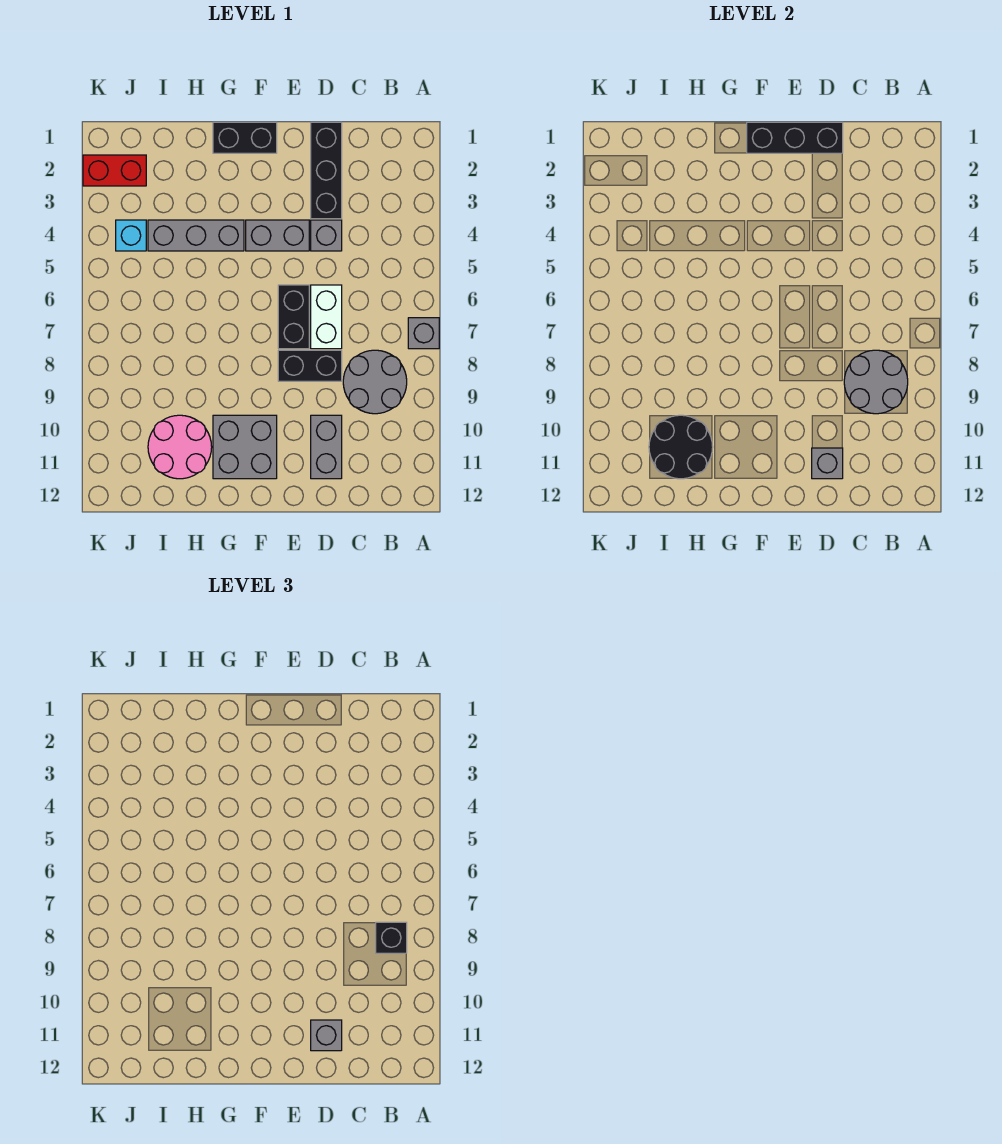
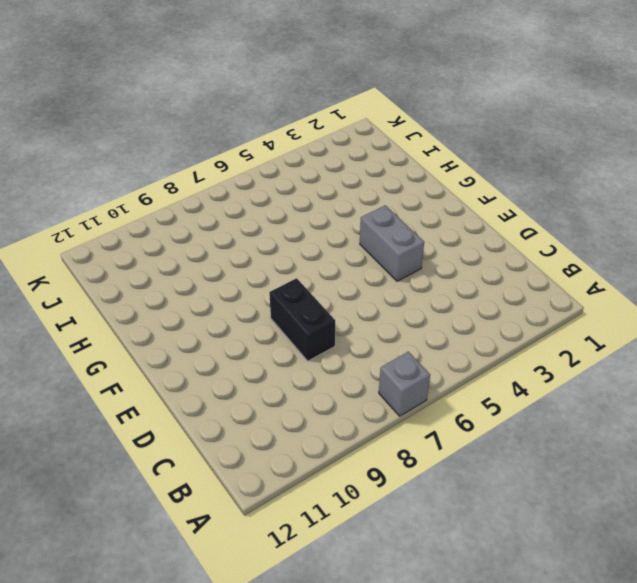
none -> grey round brick B8:C9 level 1
none -> black brick D1:D3 level 1
none -> grey brick D4 level 1

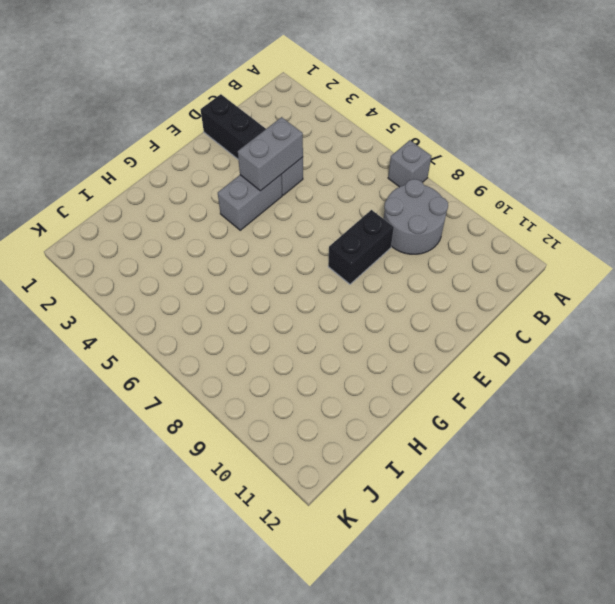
grey brick D4:E4 level 2 -> grey brick D10:D11 level 1
none -> white brick D6:D7 level 1
none -> black brick E6:E7 level 1
none -> black brick F1:G1 level 1

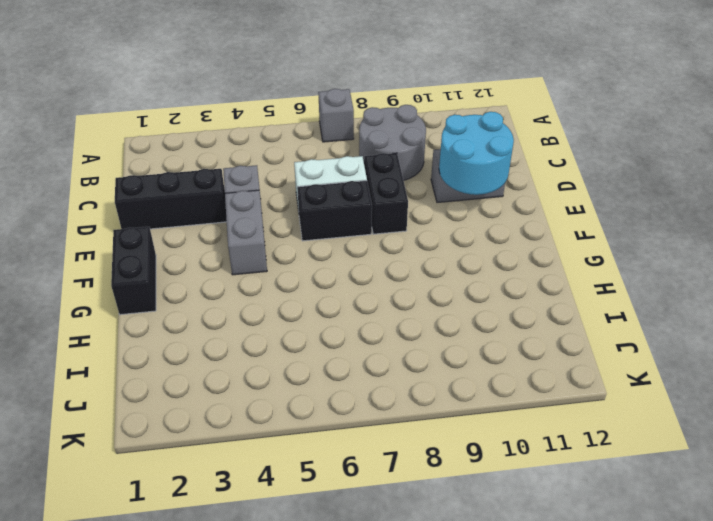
cyan round brick D10:E11 level 2 -> grey brick D11 level 2
none -> grey brick F10:G11 level 1
none -> grey brick G4:I4 level 1
none -> pink round brick H10:I11 level 1

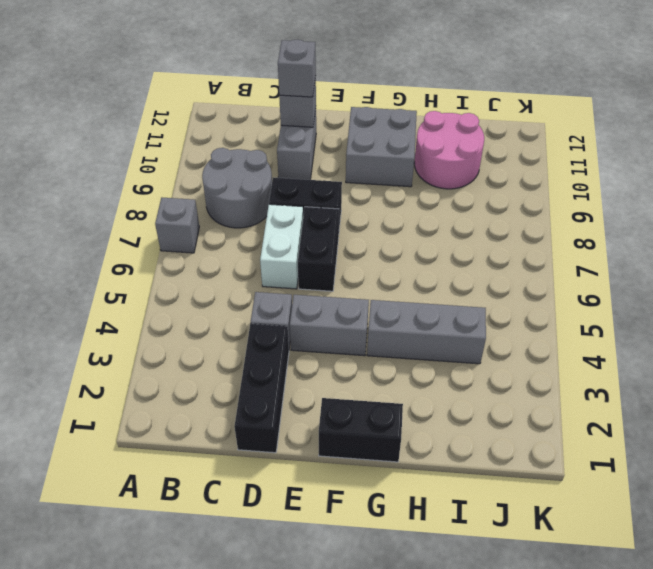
none -> red brick J2:K2 level 1
none -> cyan brick J4 level 1
none -> grey round brick B8:C9 level 2

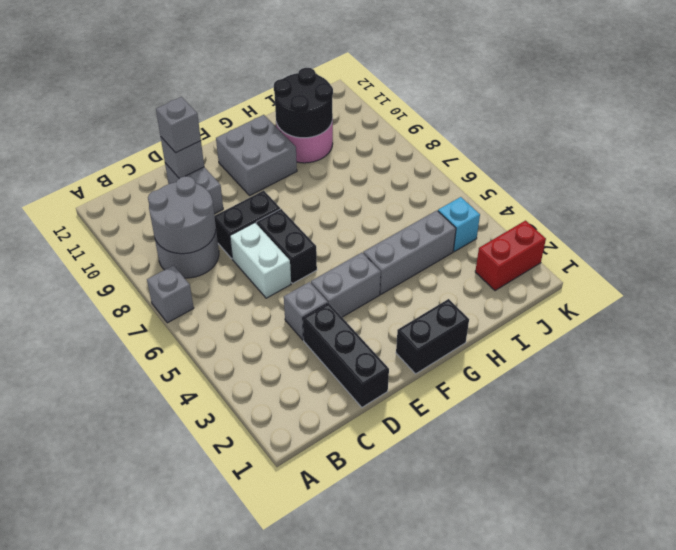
none -> black brick D1:F1 level 2
none -> black brick B8 level 3

